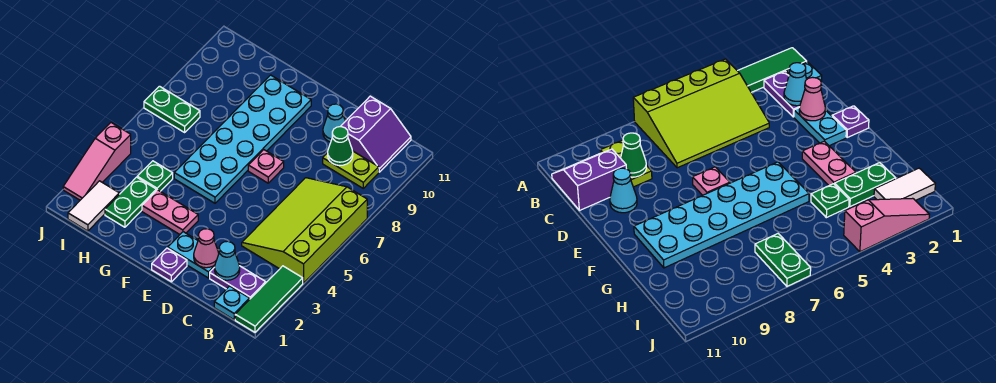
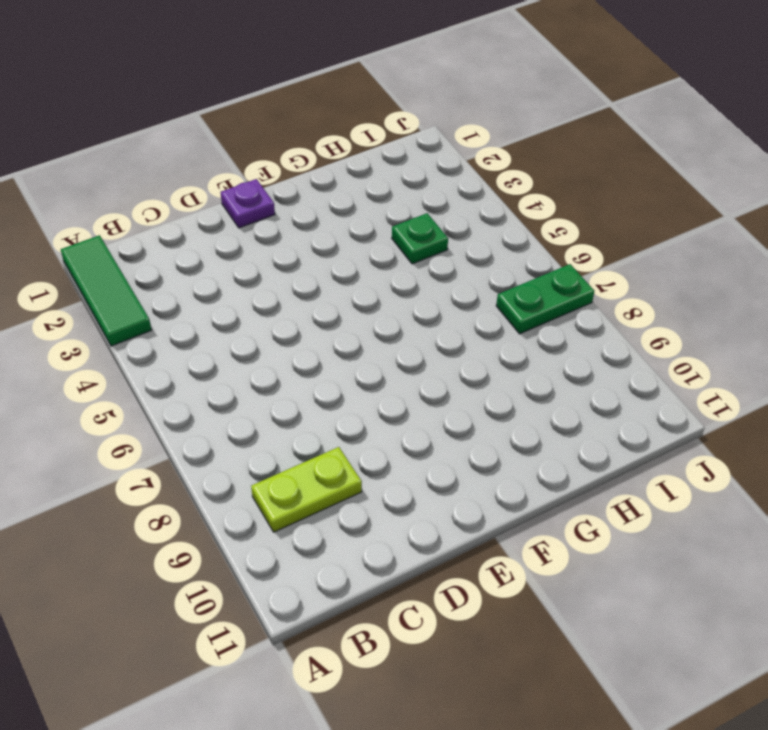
none -> lime slope A4:C7 level 1 top A
none -> cyan plate B1 level 1
none -> purple plate B2:C2 level 1

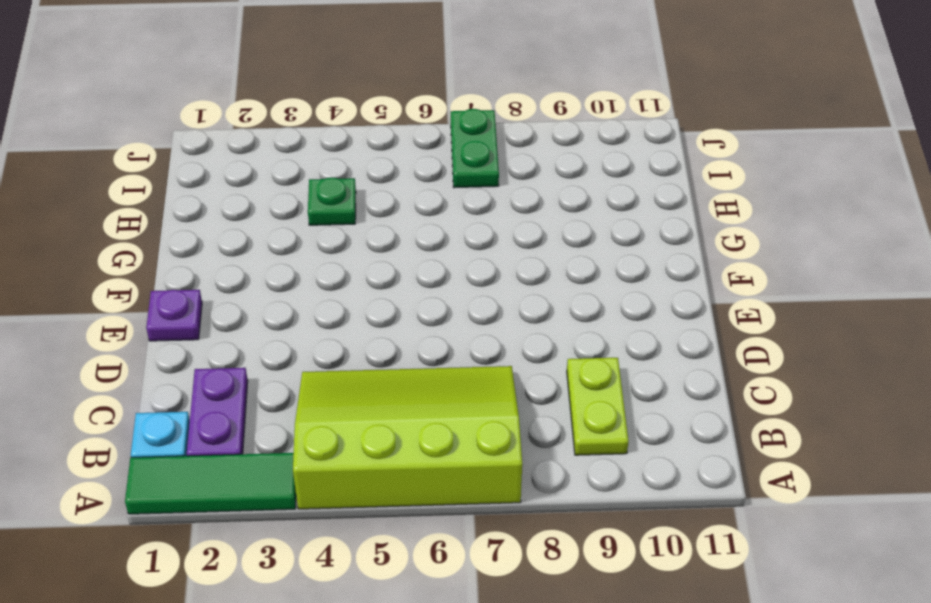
none -> purple slope B10:C11 level 1 top C
none -> cyan plate D2:E2 level 1
none -> cyan cone D10 level 1

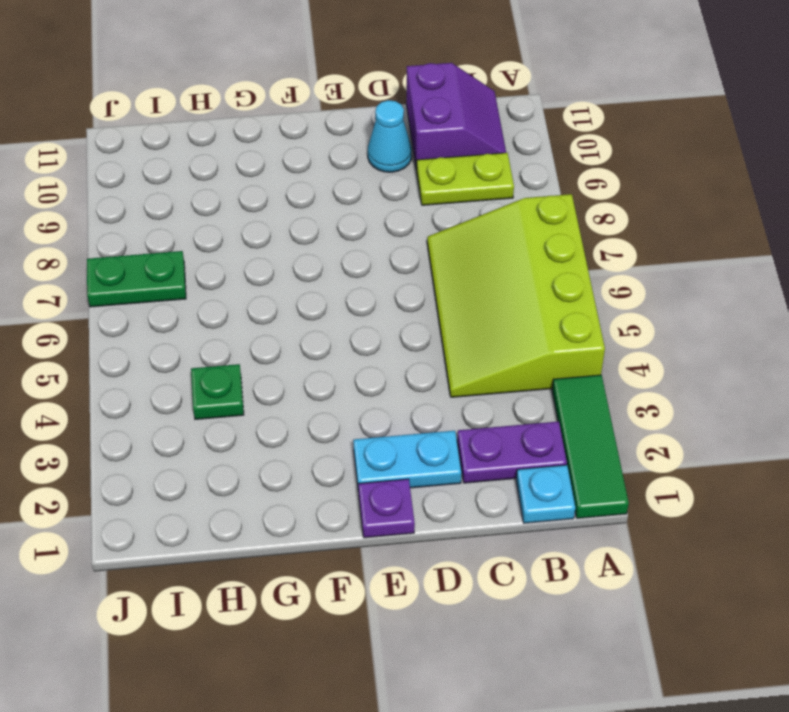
none -> pink plate E7 level 1
none -> pink plate F3:G3 level 1
none -> cyan plate F5:G10 level 1

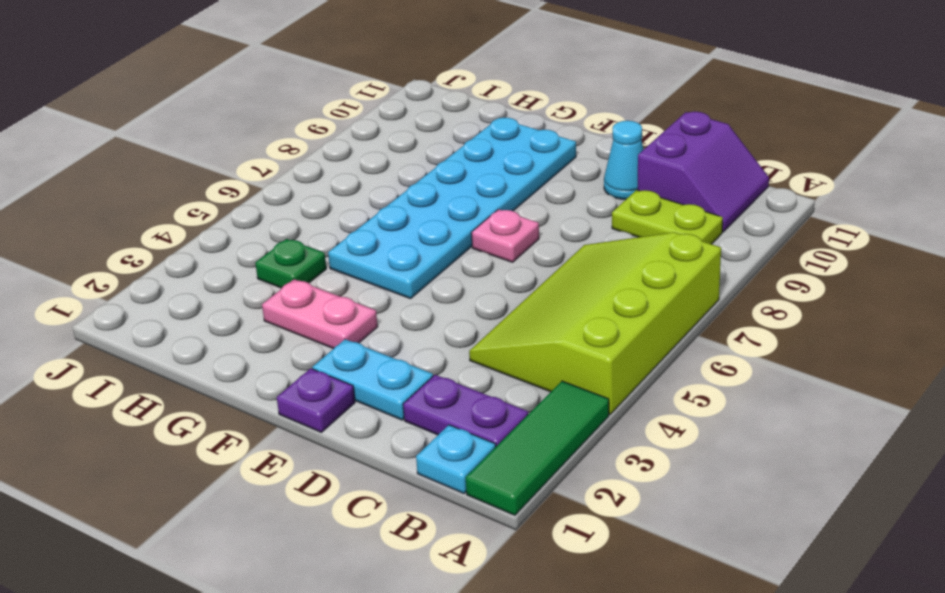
none -> green plate H2:H3 level 1
none -> white tile I1:I2 level 1
none -> green plate I7:J7 level 1

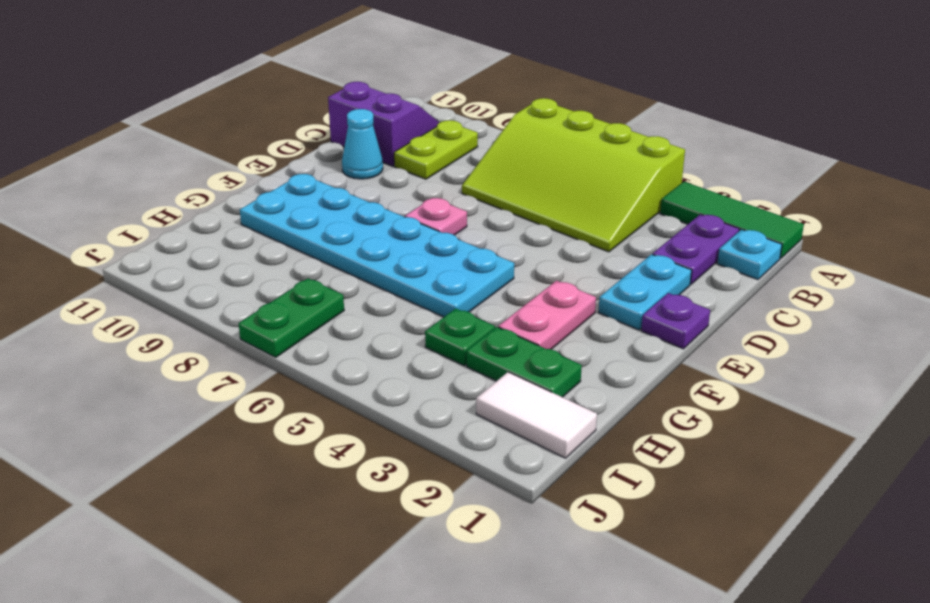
none -> pink slope J2:J4 level 1 top 4
none -> cyan cone C2 level 2
none -> green cone C9 level 2

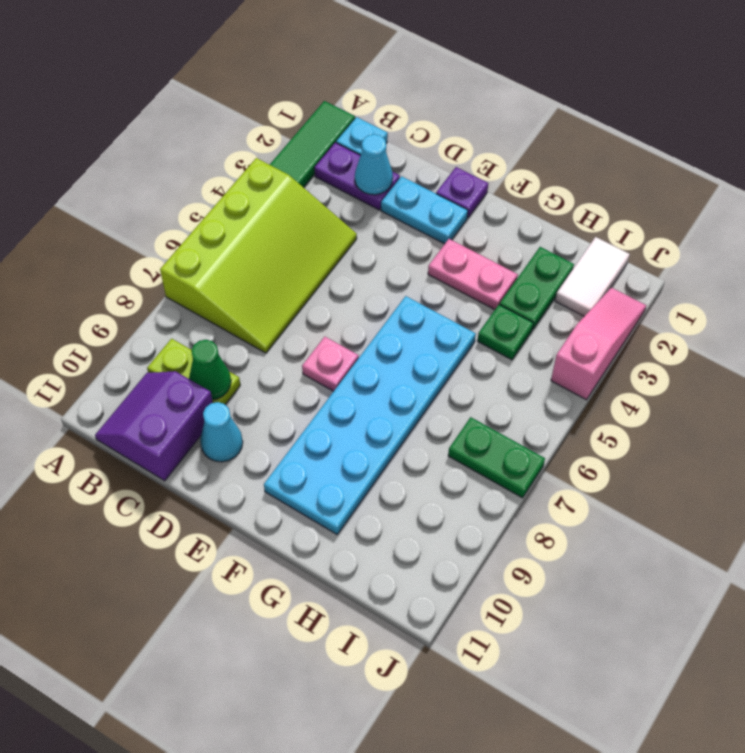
none -> pink cone D2 level 2

